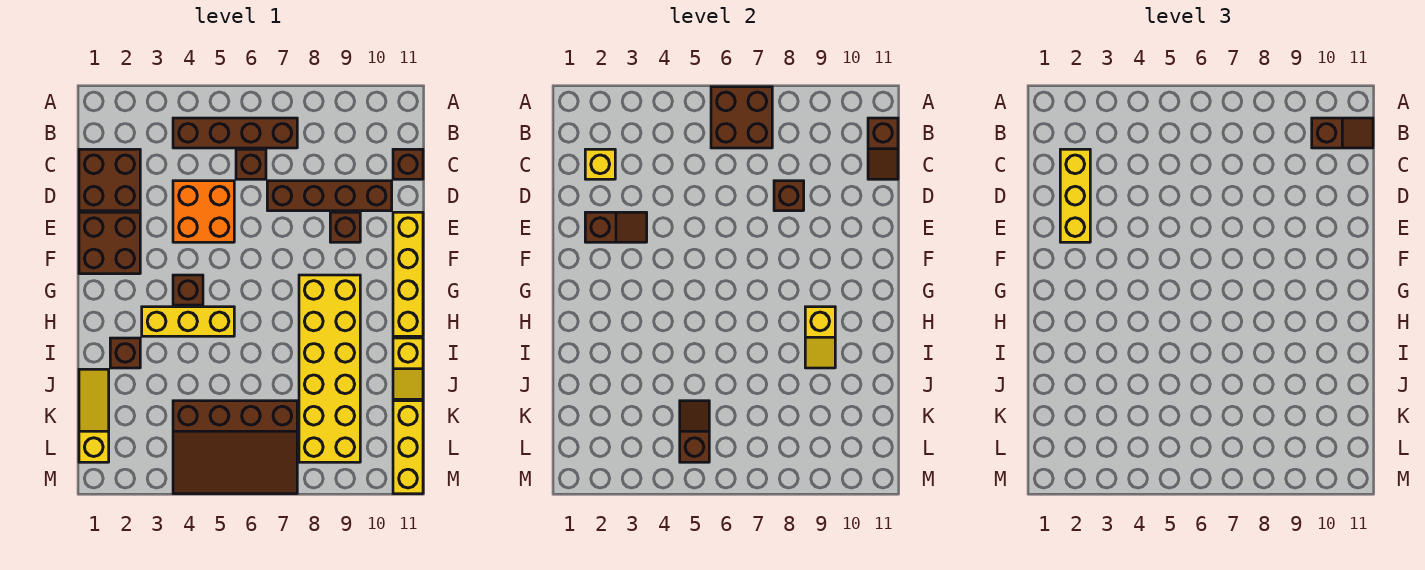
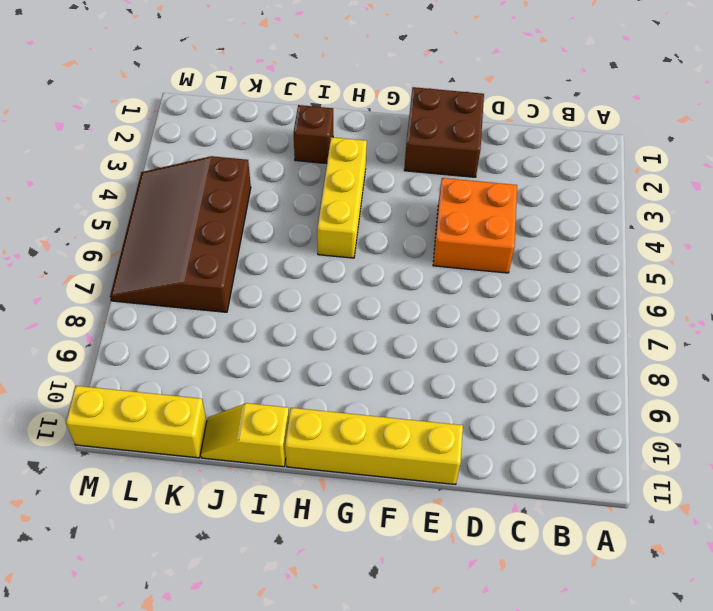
none -> brown brick B4:B7 level 1
none -> brown brick C1:D2 level 1
none -> brown brick C6 level 1

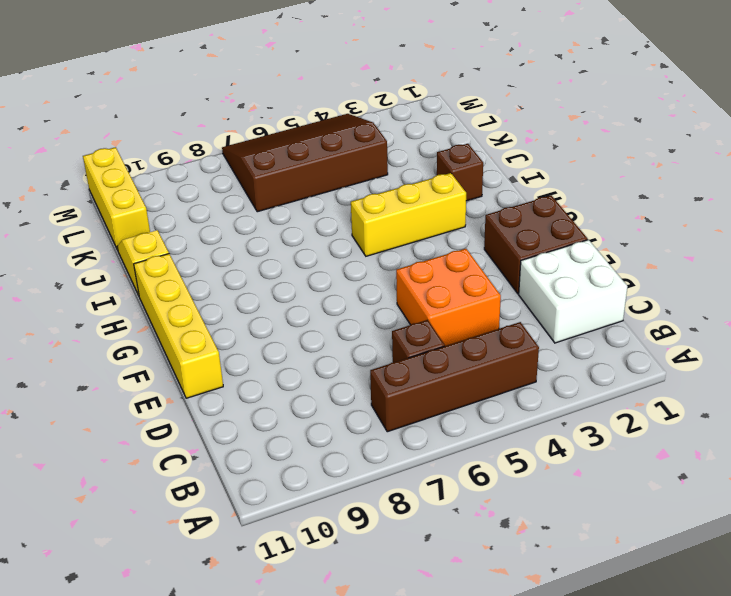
white brick C1:D2 level 1 -> brown brick C1:D2 level 1
none -> brown brick C11 level 1
none -> brown brick D7:D10 level 1
none -> brown brick E9 level 1

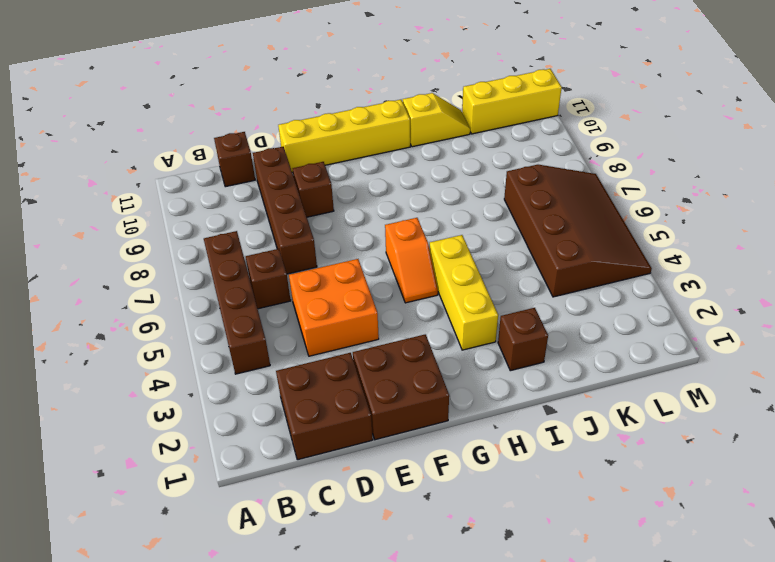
orange slope G5:G6 level 1 top 6 -> none
none -> brown brick G4 level 1
none -> yellow brick G8:L9 level 1
none -> yellow slope J1:L1 level 1 top L

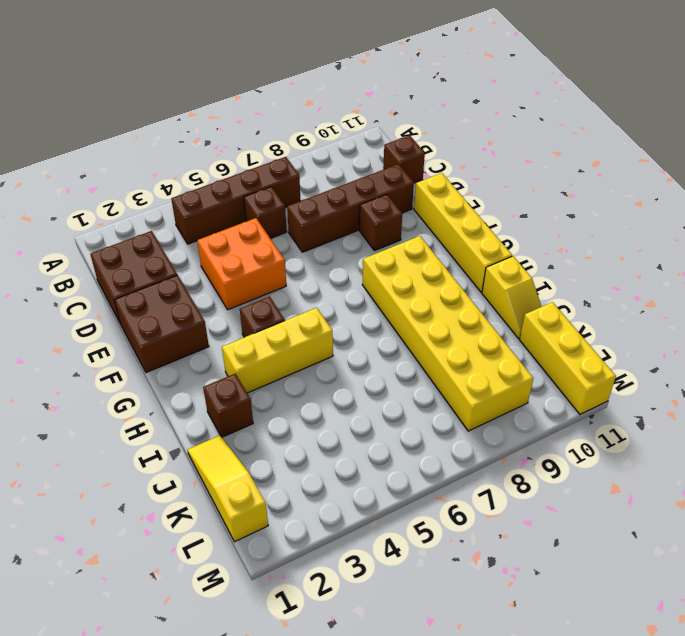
none -> brown slope K4:M7 level 1 top K
none -> brown brick A6:B7 level 2
none -> brown slope B11:C11 level 2 top B

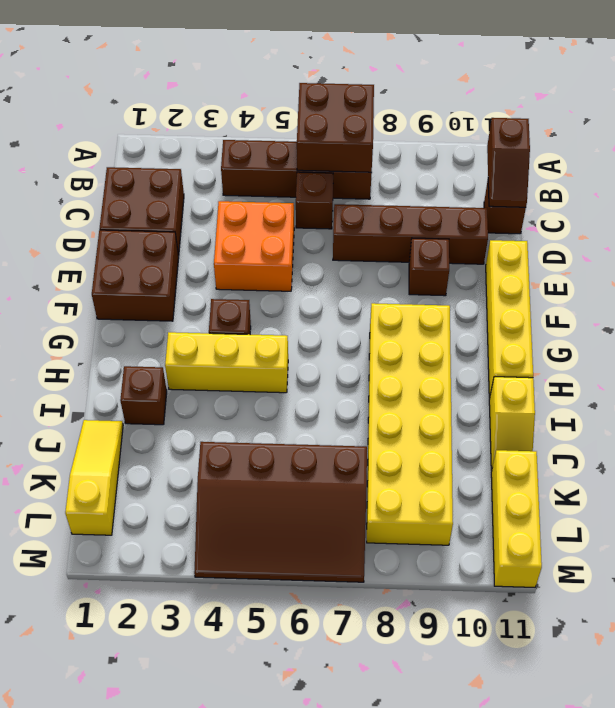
none -> yellow brick C2 level 2
none -> brown brick D8 level 2
none -> brown slope E2:E3 level 2 top 2

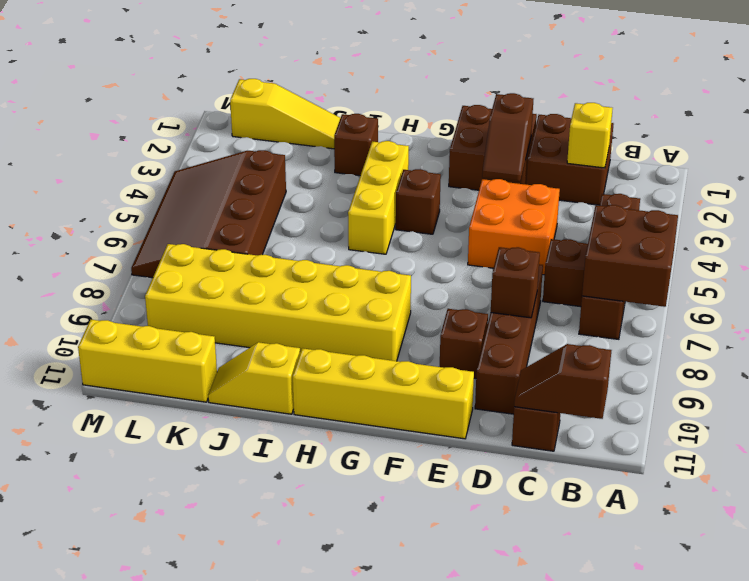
none -> yellow slope H9:I9 level 2 top H
none -> brown slope K5:L5 level 2 top L
none -> brown slope B10:B11 level 3 top 10

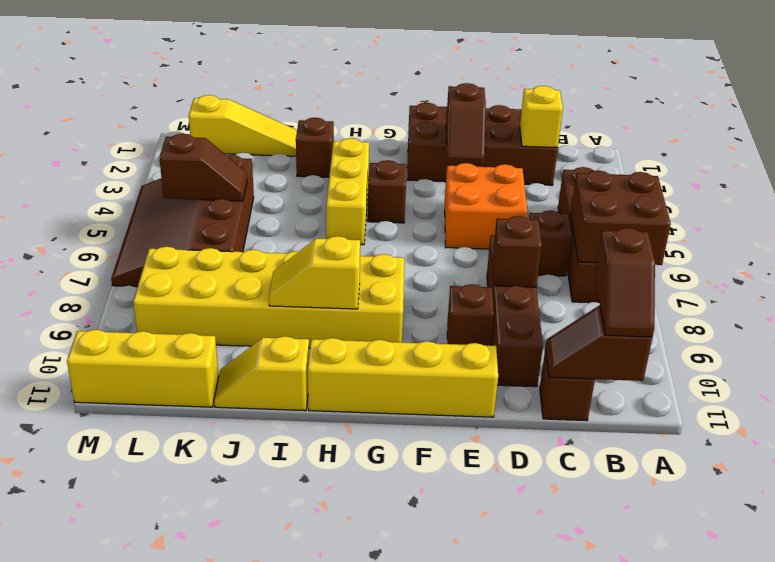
none -> yellow brick C2:E2 level 3

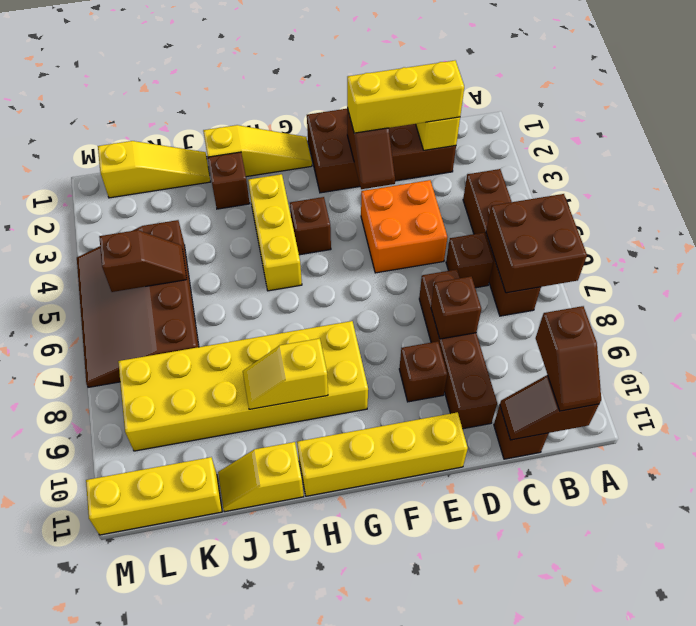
yellow slope G1:I1 level 1 top I -> none

